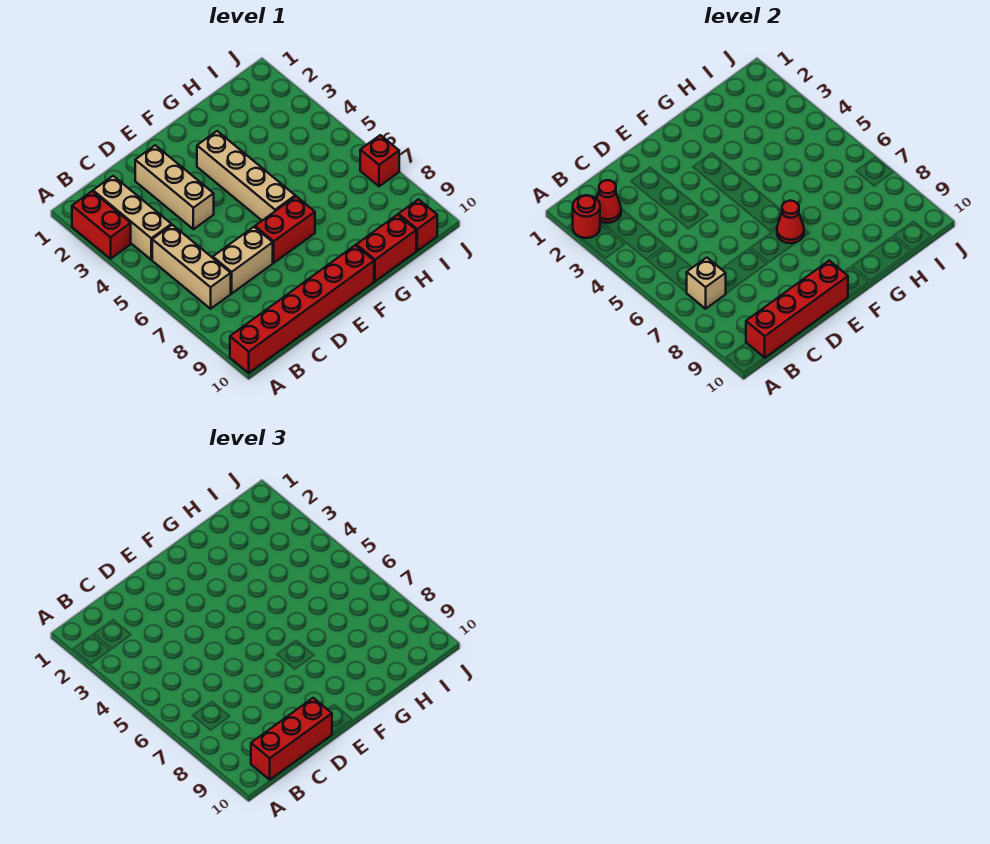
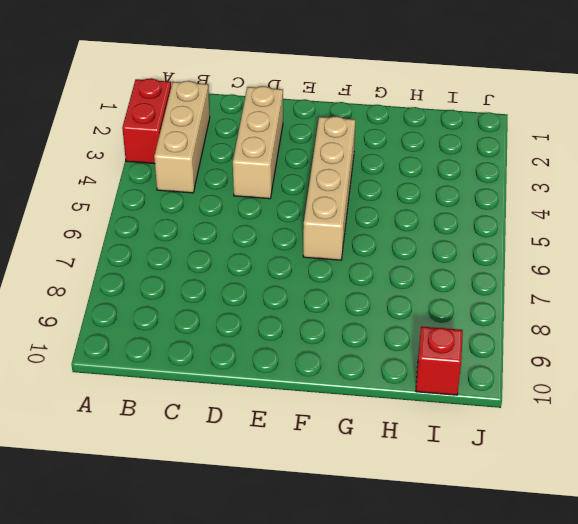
none -> red brick A10:F10 level 1
none -> tan brick B5:B7 level 1
none -> tan brick C7:D7 level 1

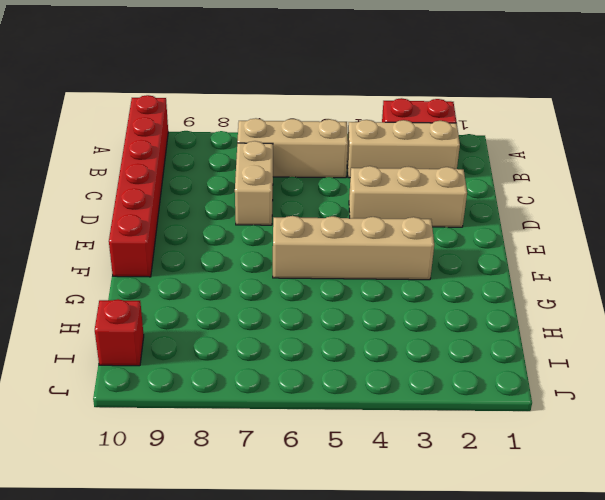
none -> red brick E7:F7 level 1
none -> red brick G10:H10 level 1
none -> red brick J7 level 1

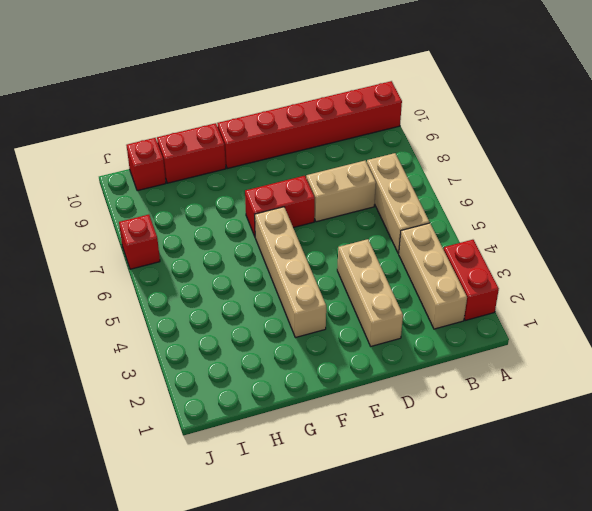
none -> red round brick A2 level 2
none -> red cone B2 level 2
none -> tan brick B7 level 2

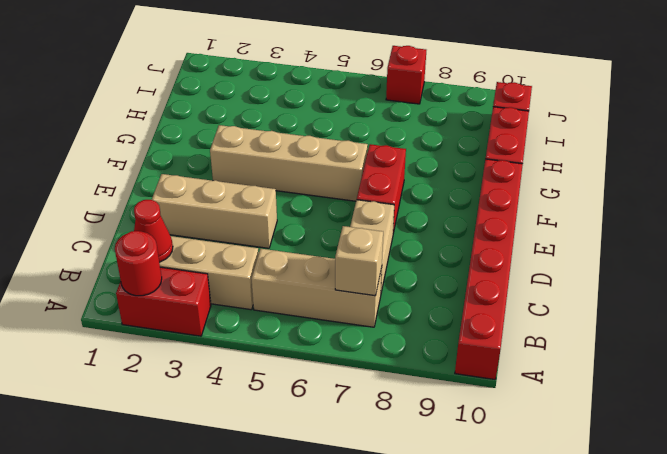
none -> red brick B10:E10 level 2
none -> red cone F7 level 2
none -> red brick B10:D10 level 3

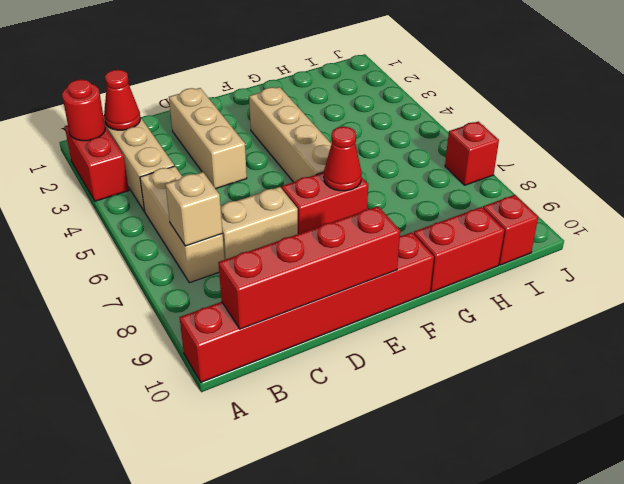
none -> red brick B10:D10 level 3

